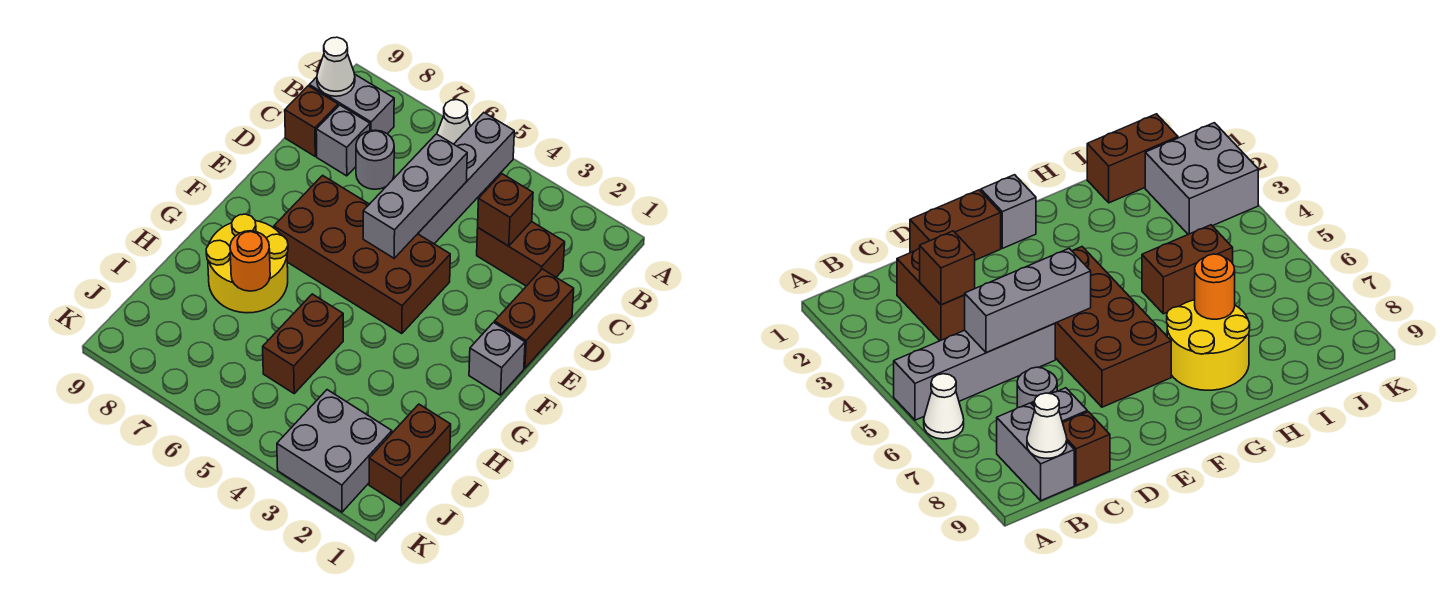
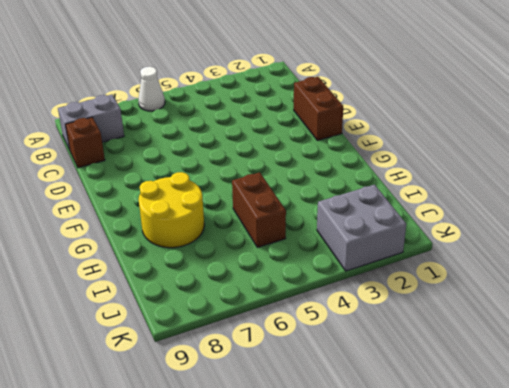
none -> grey brick A5:D5 level 1
none -> brown brick C2:C3 level 1
none -> grey round brick C7 level 1

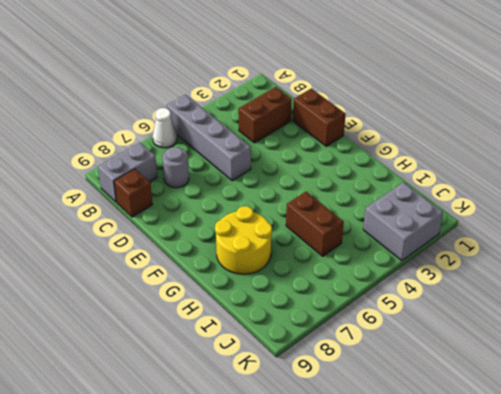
none -> grey brick C8 level 1
none -> brown brick E4:F7 level 1
none -> grey brick F1 level 1

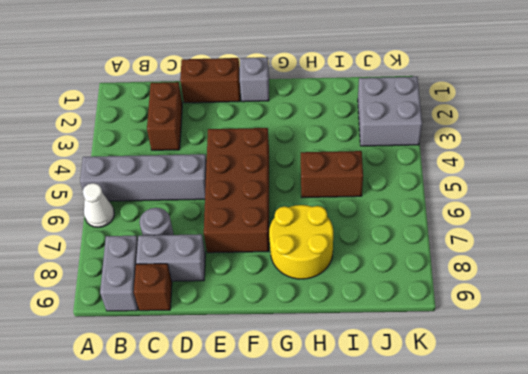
grey brick C8:D8 level 1 -> grey brick C8 level 1
none -> brown brick I1:J1 level 1
none -> white cone B9 level 2
none -> brown brick C3 level 2

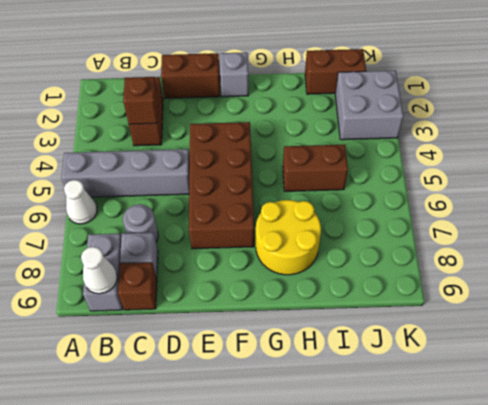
none -> grey brick C5:E5 level 2
none -> orange round brick H7 level 2

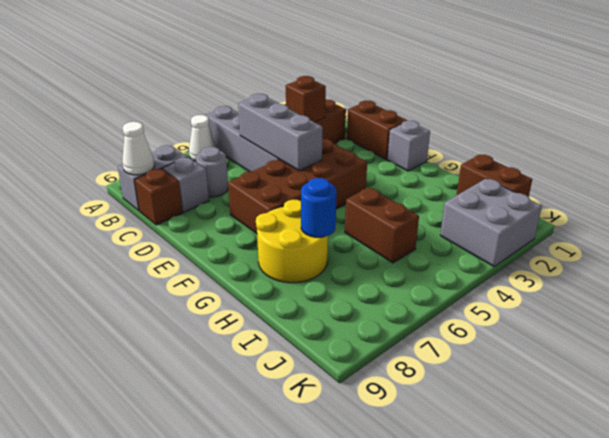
blue round brick H7 level 2 -> orange round brick H7 level 2

